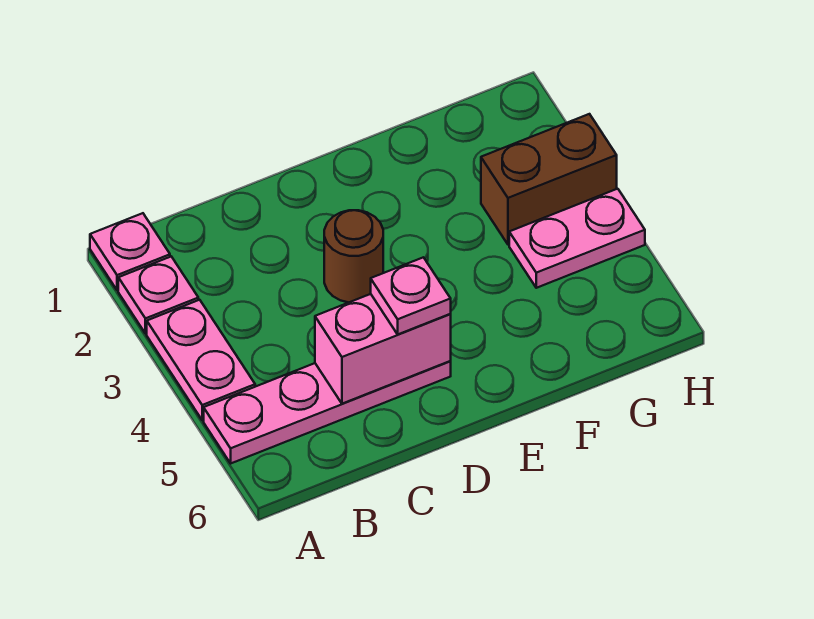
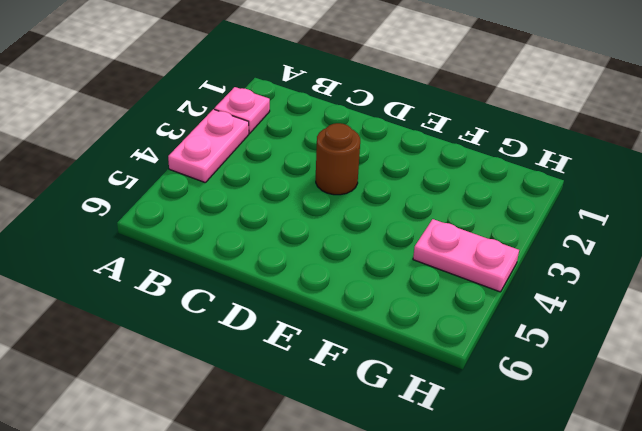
none -> pink plate A1 level 1
none -> pink plate A5:D5 level 1

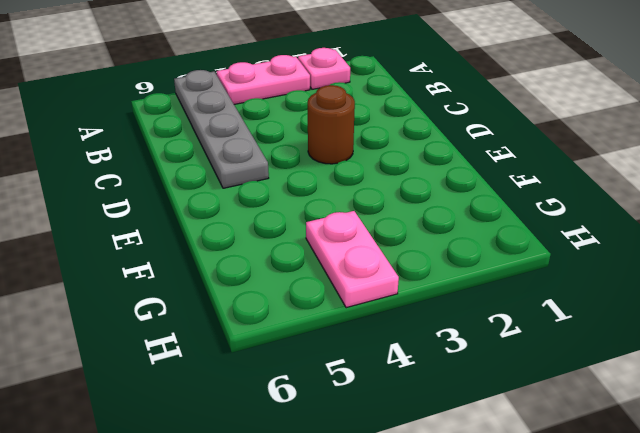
grey plate A5:D5 level 1 -> pink plate A5:D5 level 1
none -> pink plate A1 level 1
none -> brown brick G3:H3 level 1

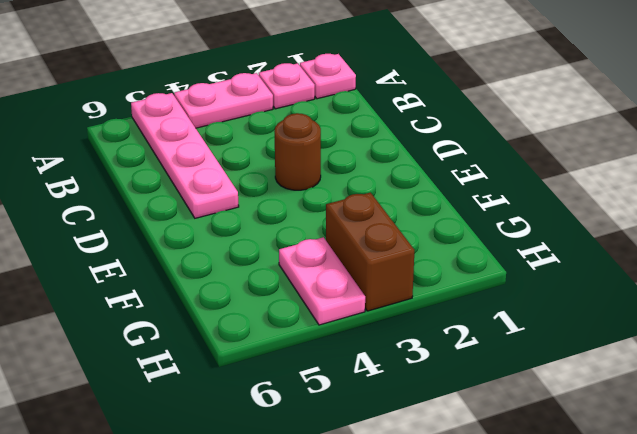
none -> pink brick C5:D5 level 2
none -> pink plate D5 level 3

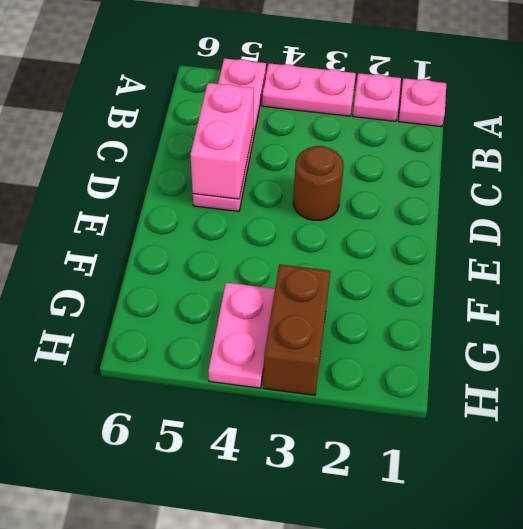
none -> pink plate D5 level 3

